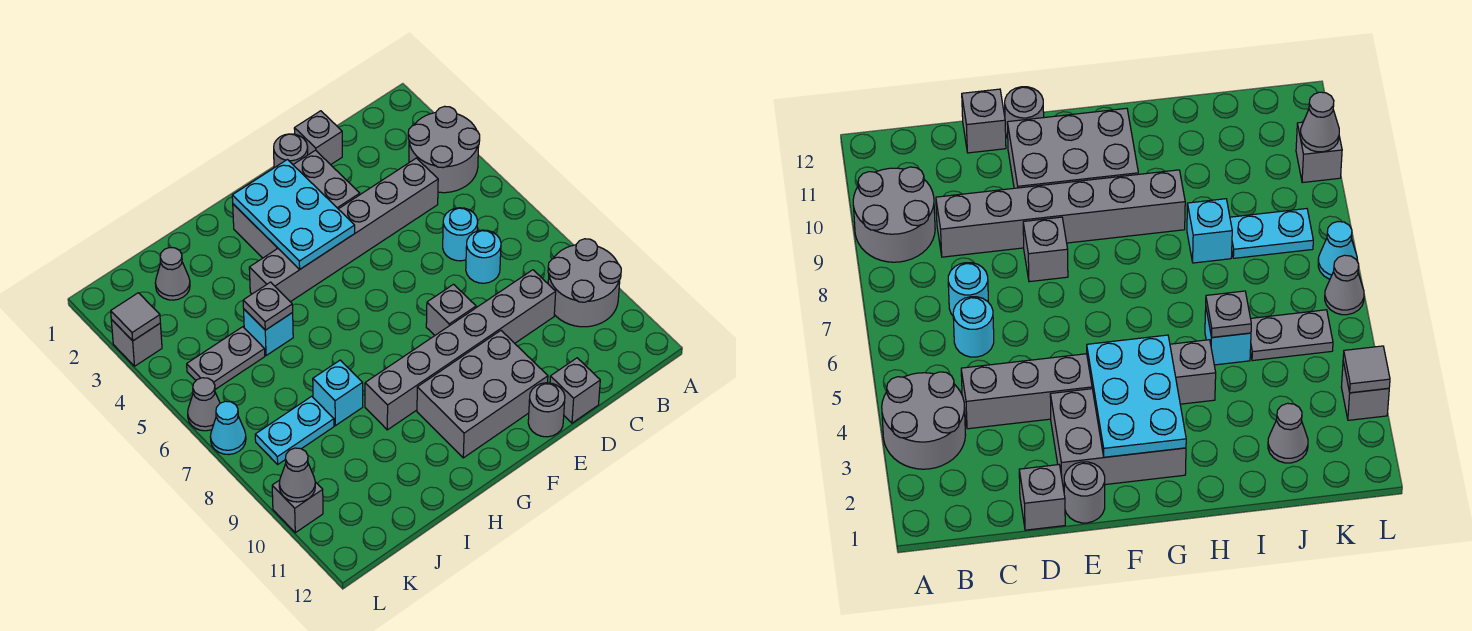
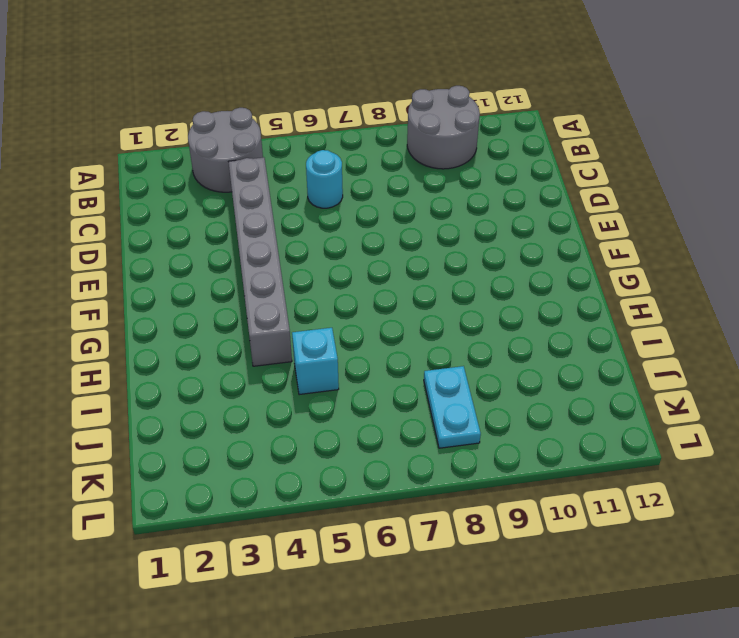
none -> cyan round brick C7 level 1
none -> grey brick C9:H9 level 1
none -> grey brick D1 level 1

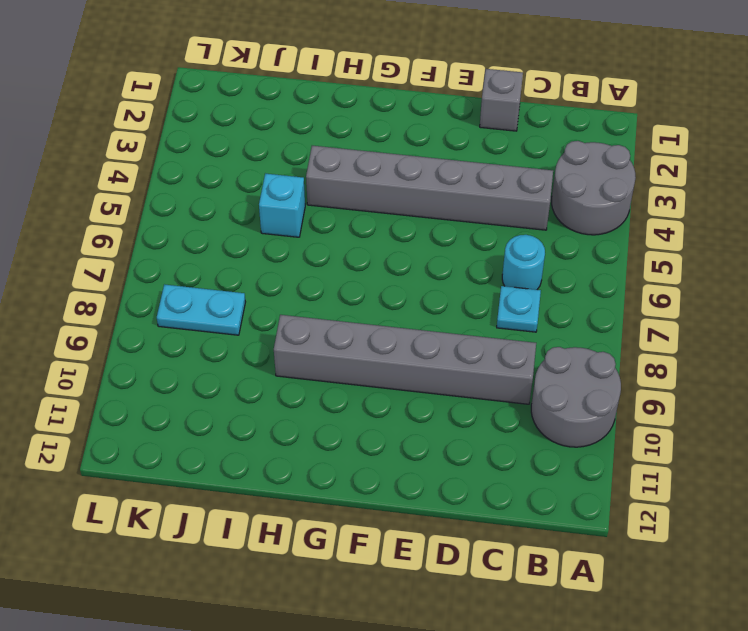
cyan plate C7 level 1 -> cyan round brick C7 level 1
none -> grey brick D12 level 1
none -> grey round brick E1 level 1
none -> grey brick E2:G3 level 1

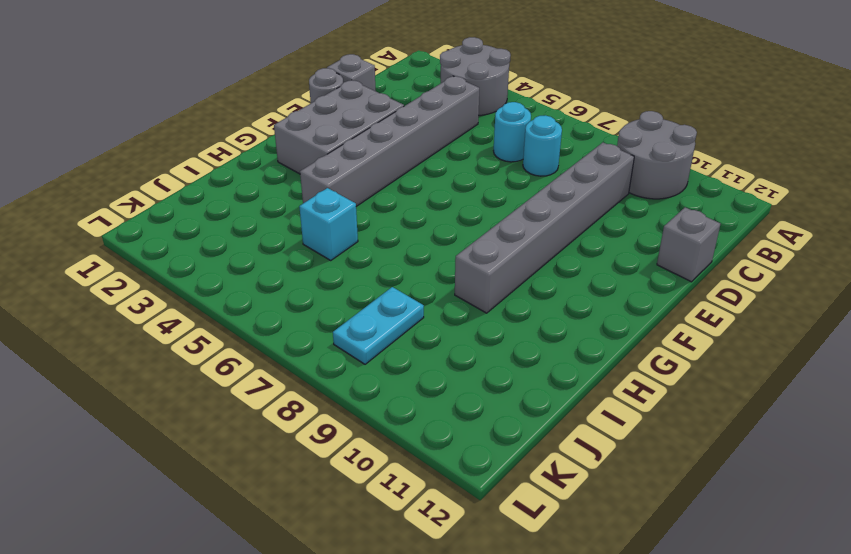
none -> grey brick E8 level 1
none -> grey brick E10:G11 level 1
none -> grey round brick E12 level 1

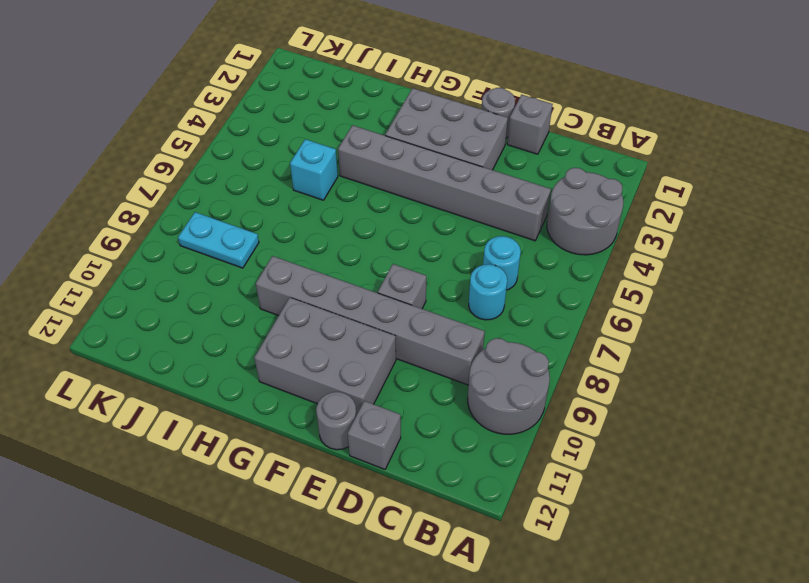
none -> cyan brick I8 level 1
none -> grey cone J2 level 1
none -> grey plate J5:K5 level 1

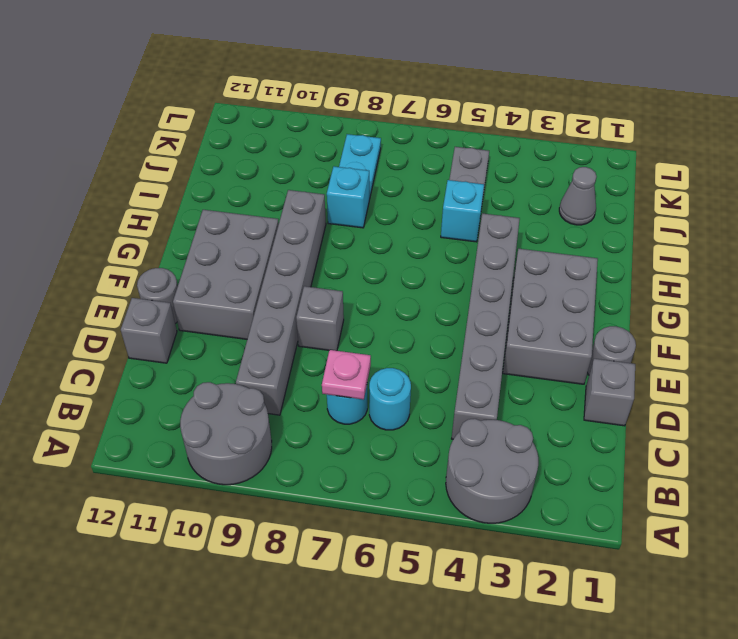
pink plate C7 level 2 -> none
none -> grey brick L3 level 1
none -> grey cone L6 level 1
none -> cyan cone L7 level 1

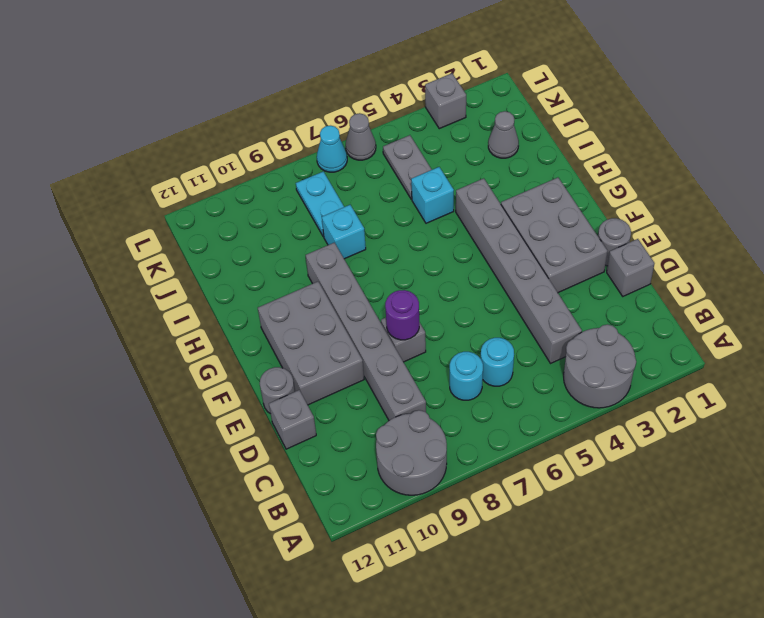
purple round brick E8 level 2 -> none
none -> grey brick L10 level 1
none -> cyan plate F2:G4 level 2
none -> grey plate I5 level 2

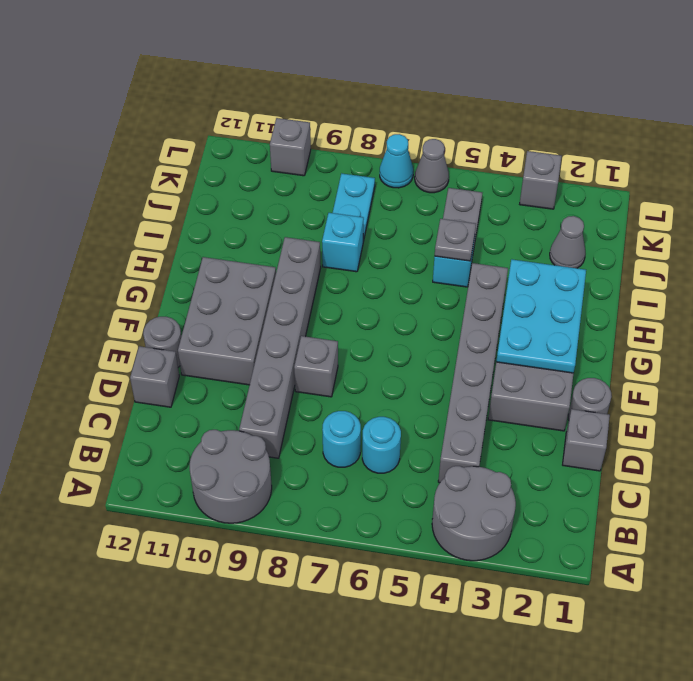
cyan plate F2:H3 level 2 -> cyan plate F2:G4 level 2
none -> grey tile L3 level 2
none -> grey cone L10 level 2

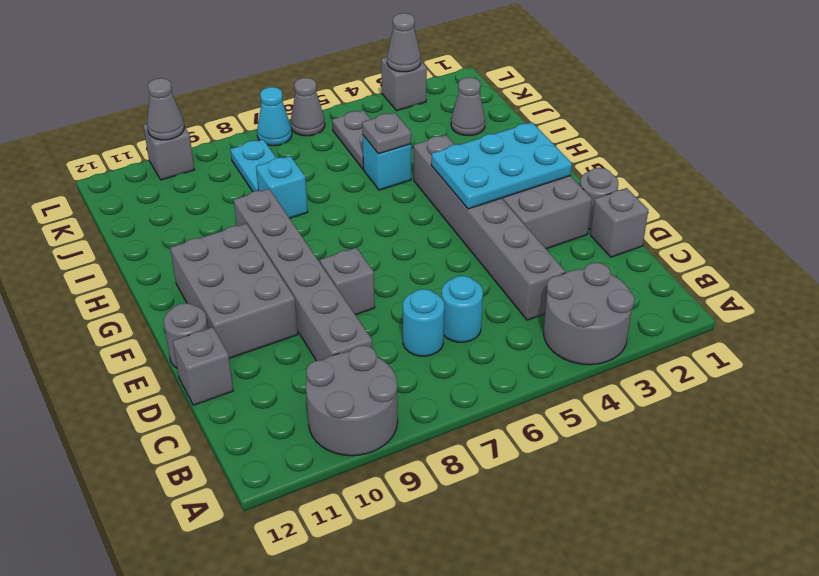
grey cone L3 level 2 -> grey tile L3 level 2

